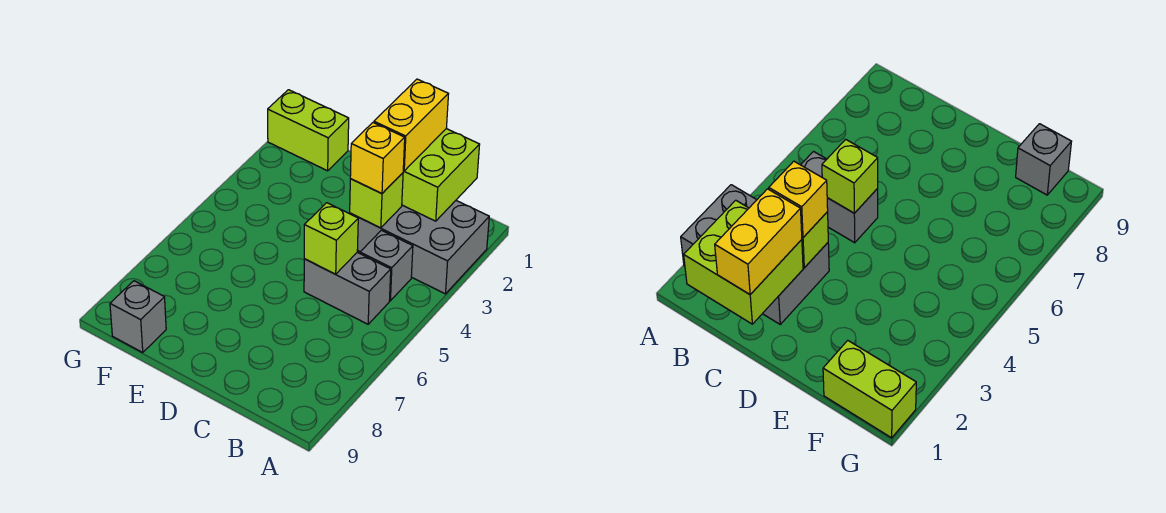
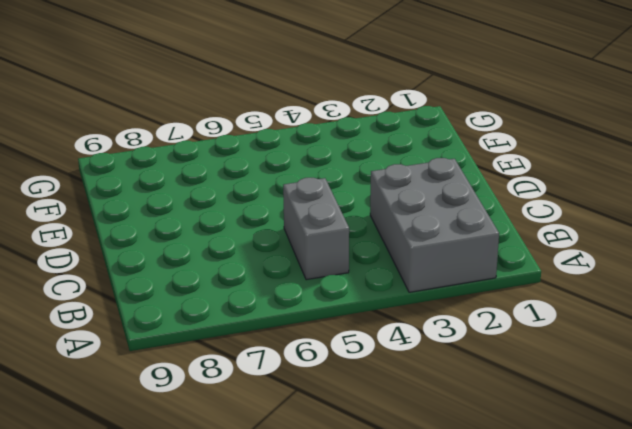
none -> grey brick B4 level 1
none -> lime brick F1:G1 level 1

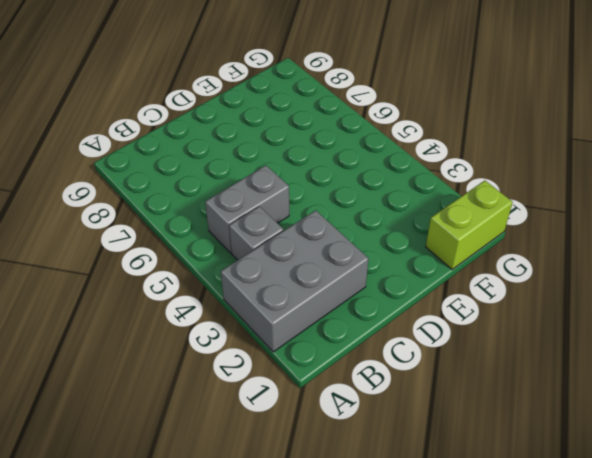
none -> grey brick F9 level 1
none -> lime brick B1:C2 level 2

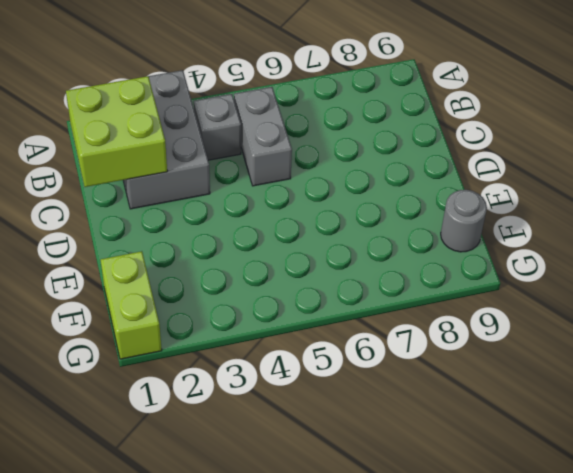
grey round brick F9 level 1 -> grey brick F9 level 1
none -> lime brick C3 level 2
none -> lime brick C5 level 2

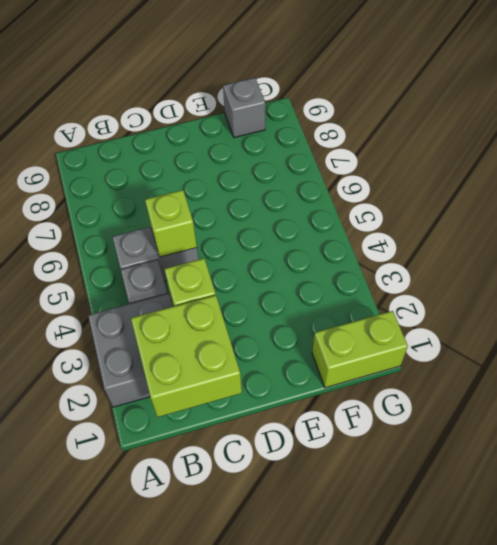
none -> yellow brick C1:C2 level 3
none -> yellow brick C3 level 3

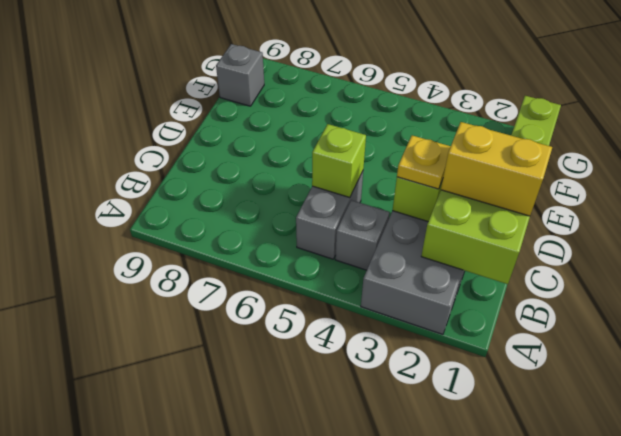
yellow plate C3 level 3 -> yellow brick C3 level 3

